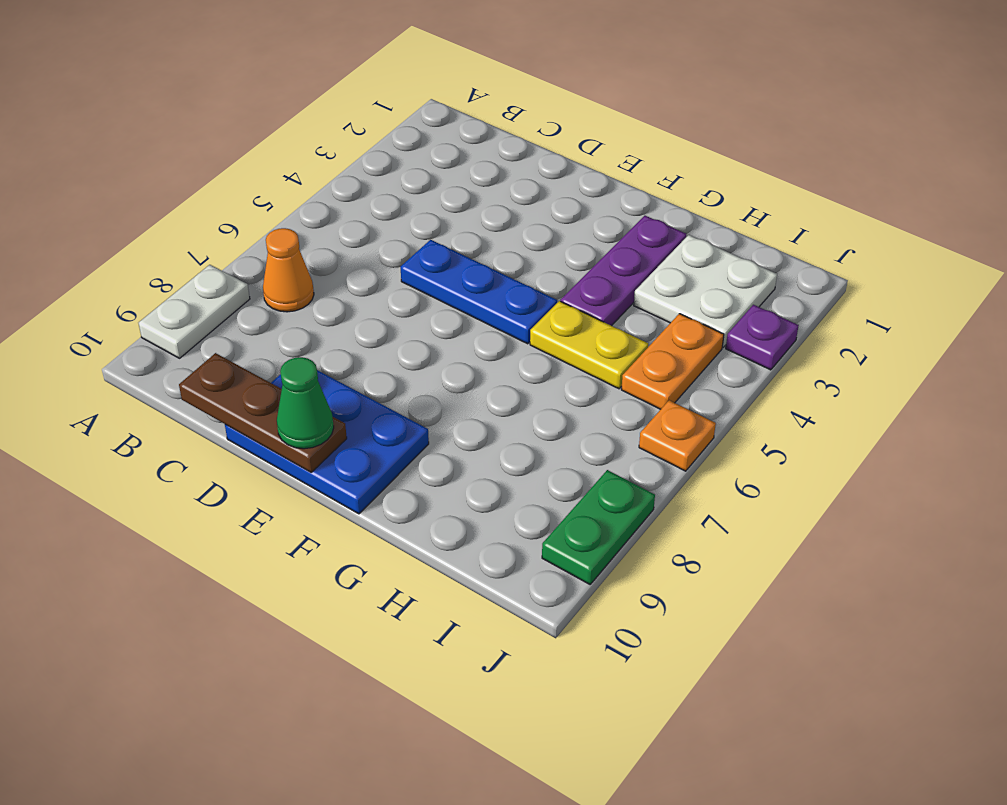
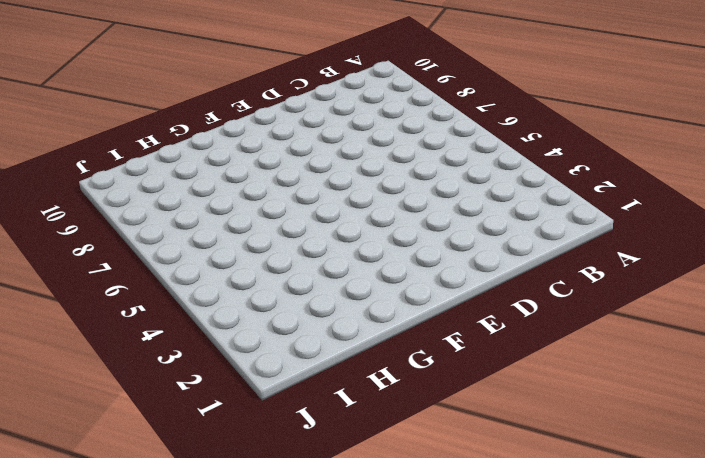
none -> white plate A8:A9 level 1
none -> orange cone B7 level 1
none -> blue plate D5:F5 level 1

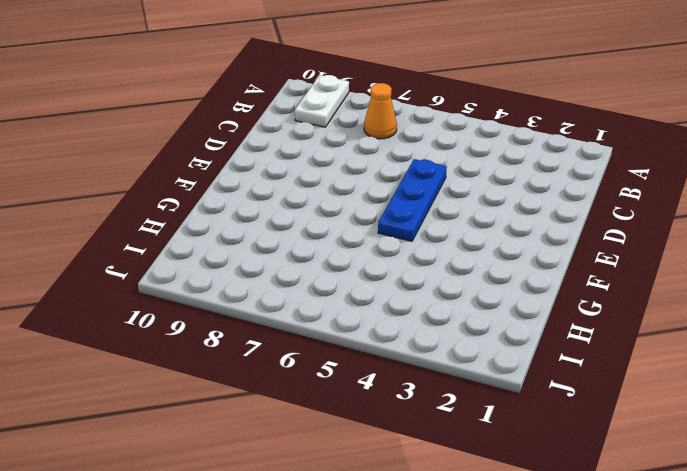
white plate A9:B9 level 1 -> white plate A8:A9 level 1
none -> blue plate D9:F10 level 1
none -> purple plate G2:G4 level 1
none -> yellow plate G5:H5 level 1

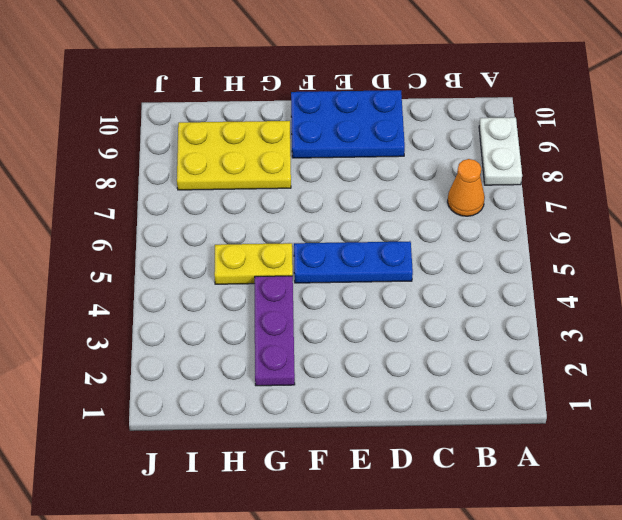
yellow plate G8:I9 level 1 -> none
none -> white plate H2:I3 level 1
none -> orange plate I4:I5 level 1
none -> purple plate J3 level 1

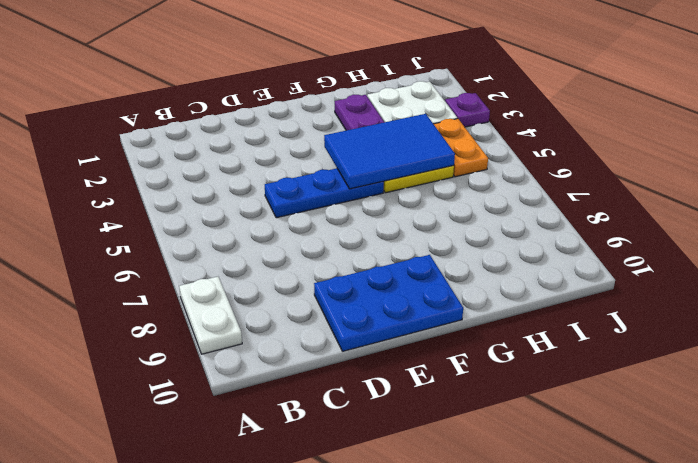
blue tile F4:H5 level 2 -> none
none -> orange cone B7 level 1
none -> orange plate J6 level 1
none -> green plate J8:J9 level 1

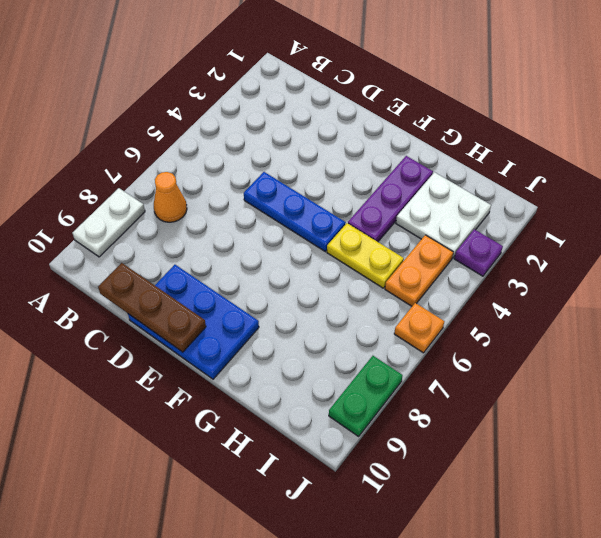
none -> green cone E10 level 3

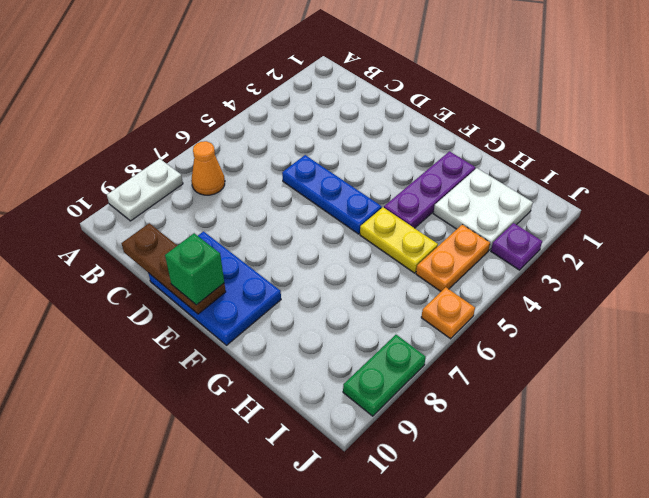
green brick E10 level 3 -> green cone E10 level 3

